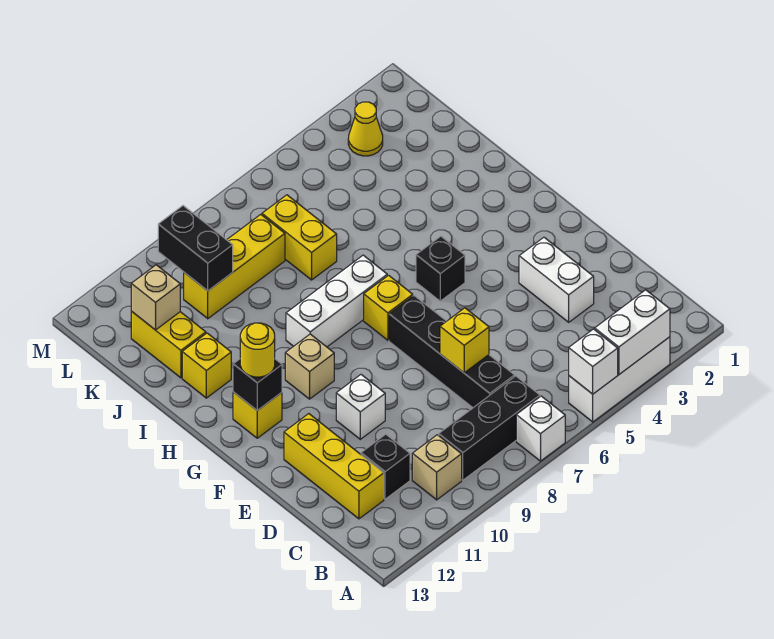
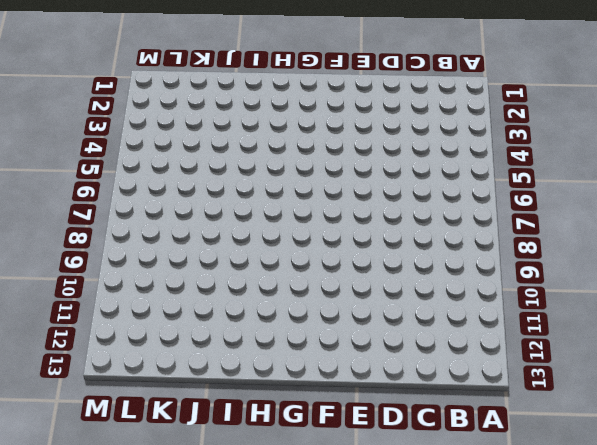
none -> white brick A3:A5 level 1
none -> white brick A7 level 1
none -> black brick B7:B9 level 1

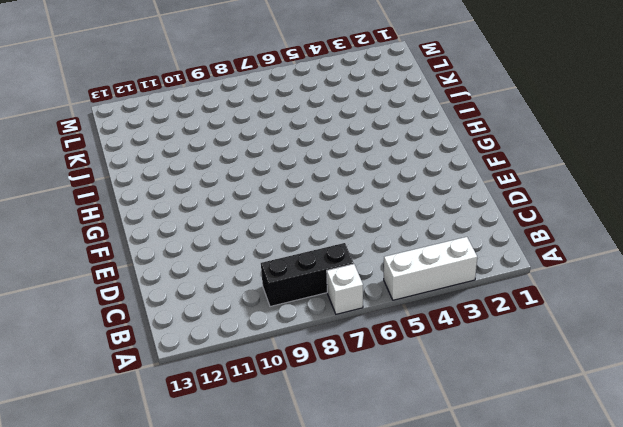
none -> tan brick B10 level 1
none -> black brick C7:F7 level 1
none -> black brick C11 level 1

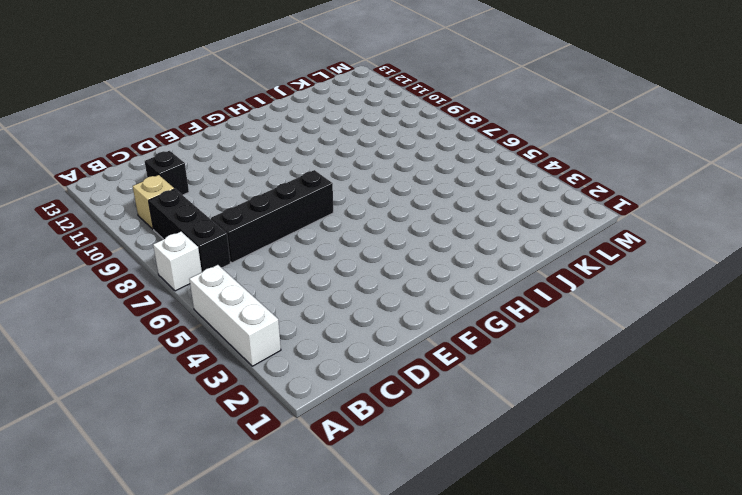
none -> yellow brick C12:E12 level 1
none -> white brick D3:E3 level 1
none -> white brick E10 level 1

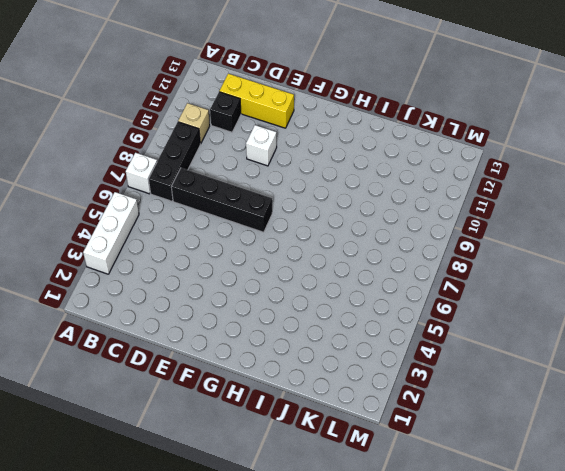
none -> white brick D3:E3 level 1
none -> black brick G5 level 1
none -> yellow brick G7 level 1

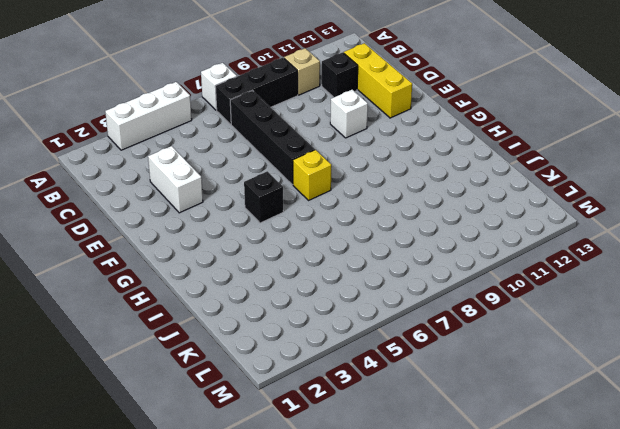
none -> tan brick G10 level 1
none -> yellow brick G12 level 1
none -> white brick H7:H9 level 1

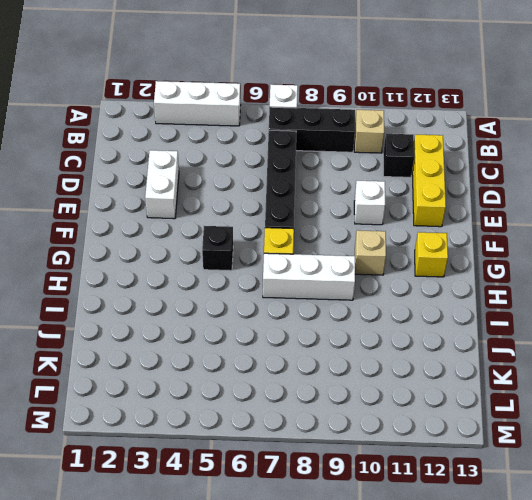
none -> yellow brick I12 level 1
none -> yellow brick J7:K7 level 1
none -> yellow brick J12:K12 level 1

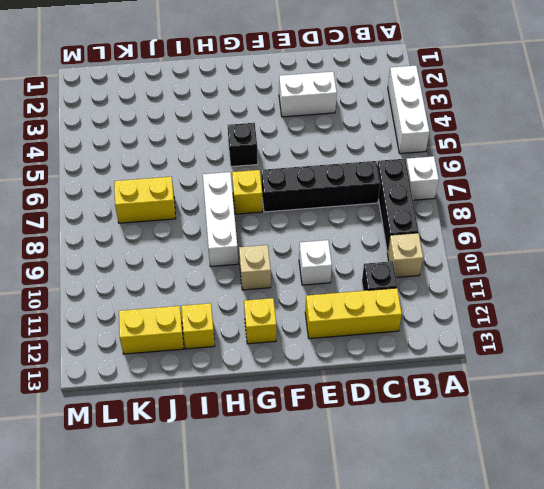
none -> yellow brick K8:K10 level 1
none -> yellow cone L3 level 1
none -> white brick A3:A4 level 2

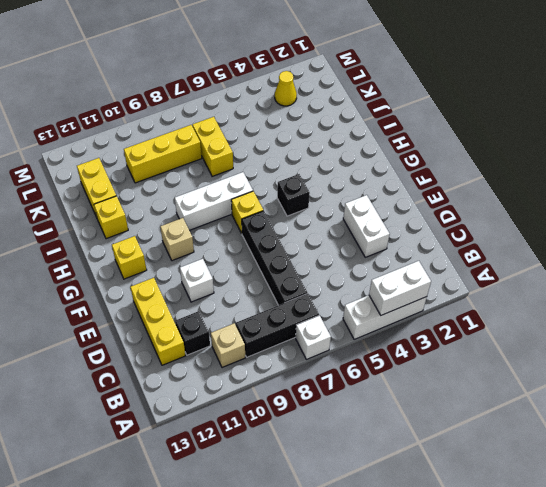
none -> white brick A5 level 2
none -> yellow brick D7 level 2
none -> black brick G12 level 2

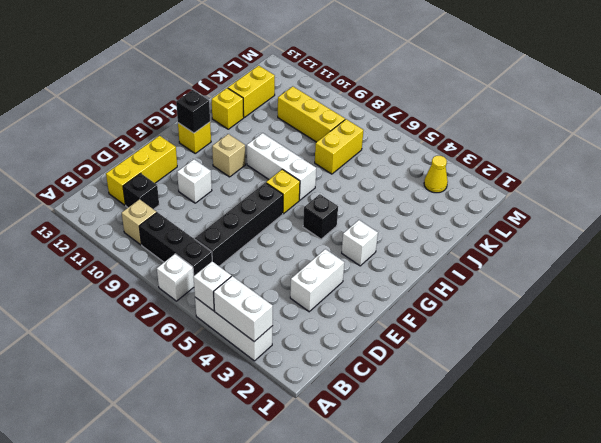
white brick G3 level 1 -> none
none -> yellow brick D7 level 2
none -> black brick K10:L10 level 2
none -> tan brick K12 level 2

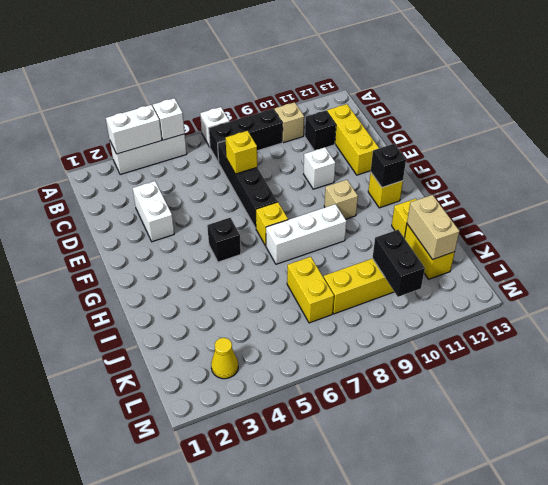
tan brick J12:K12 level 2 -> tan brick K12 level 2
none -> yellow round brick G12 level 3

